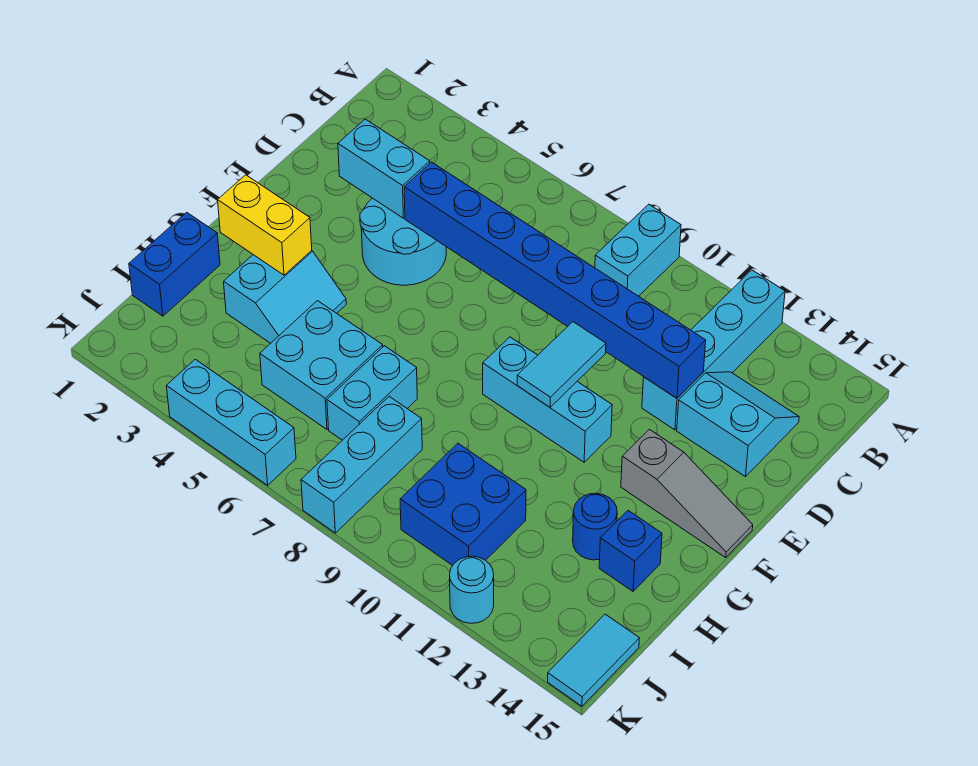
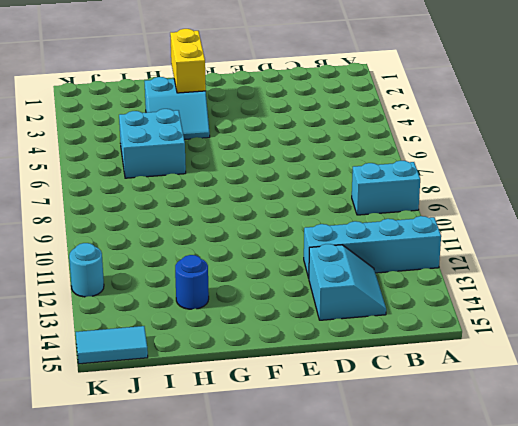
none -> cyan round brick D4:E5 level 1
none -> cyan brick F9:F11 level 1
none -> grey slope F13:F15 level 1 top 13

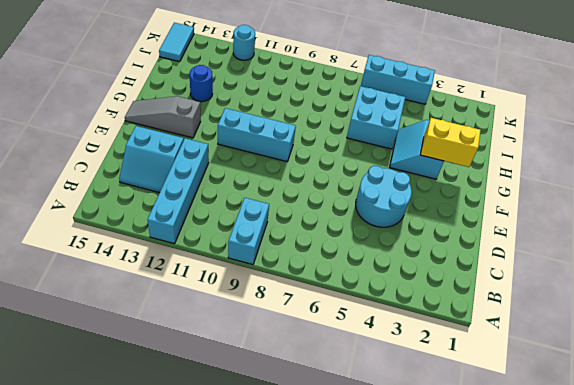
none -> blue brick H1:I1 level 1
none -> cyan brick H7:I7 level 1
none -> blue brick H14 level 1

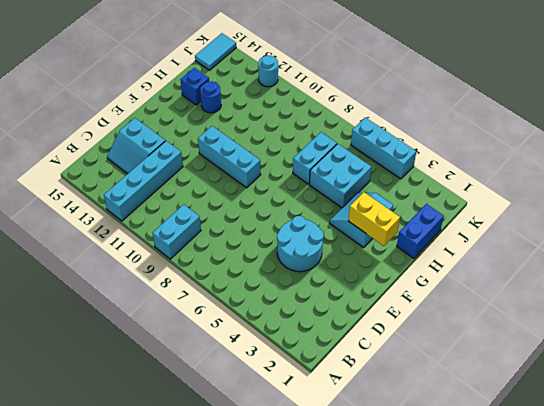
none -> grey slope F13:F15 level 1 top 13
none -> cyan brick I8:K8 level 1
none -> blue brick I10:J11 level 1

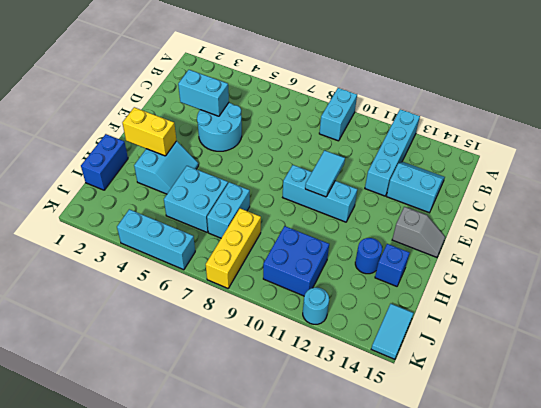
grey slope F14:F15 level 1 top 14 -> grey slope F13:F15 level 1 top 13
yellow brick I8:K8 level 1 -> cyan brick I8:K8 level 1
none -> blue brick D5:D12 level 2

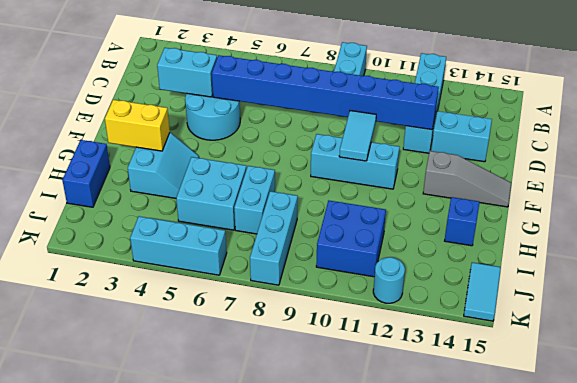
none -> blue round brick H13 level 1

